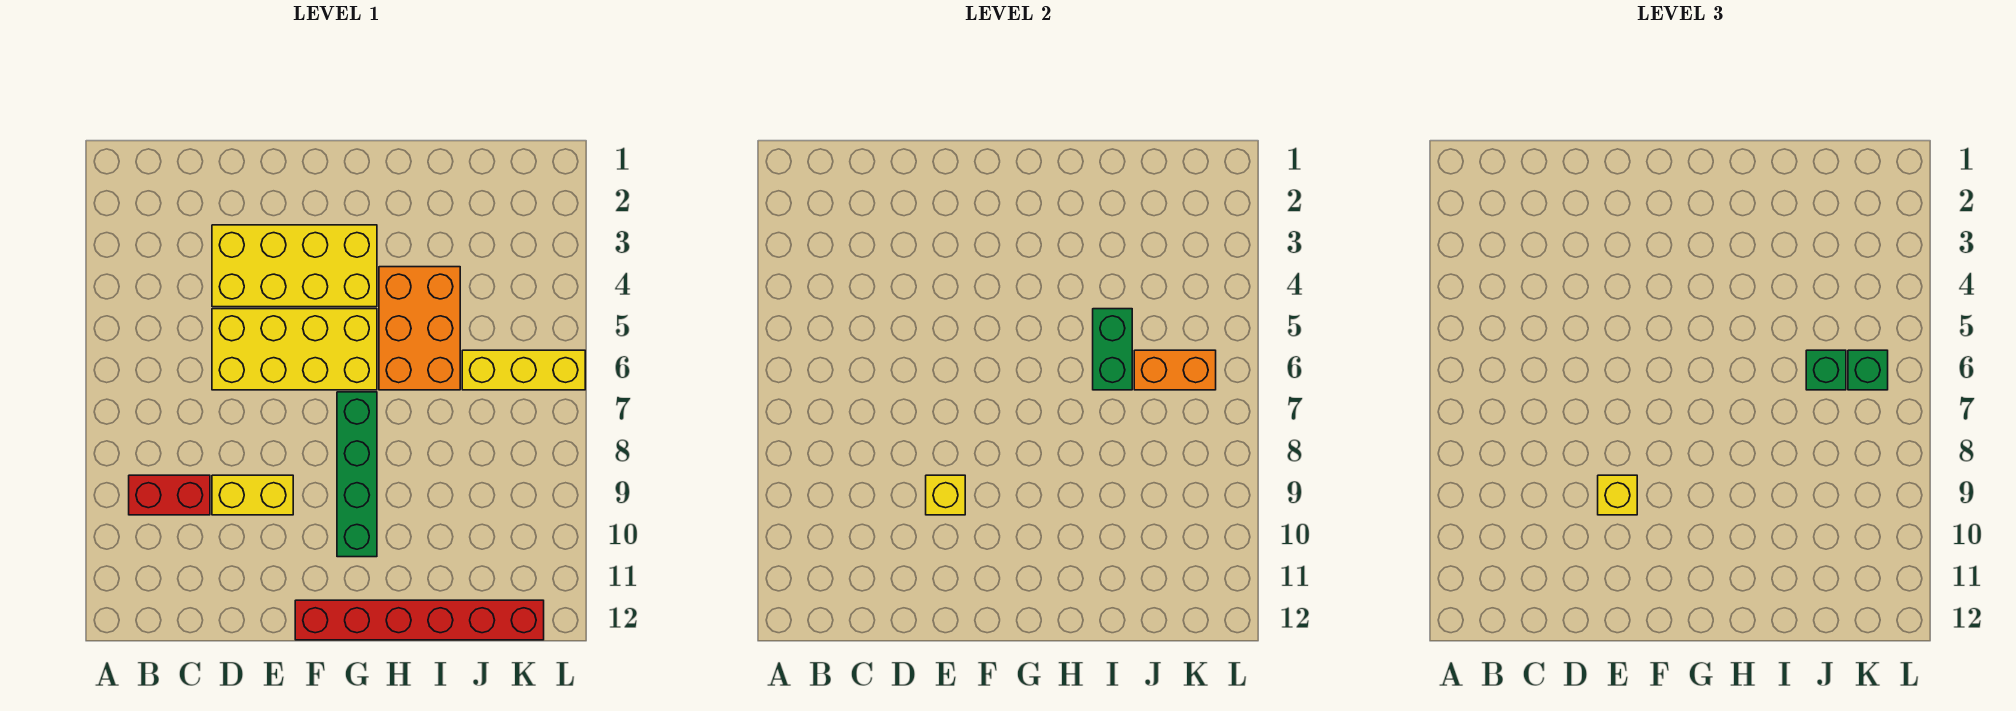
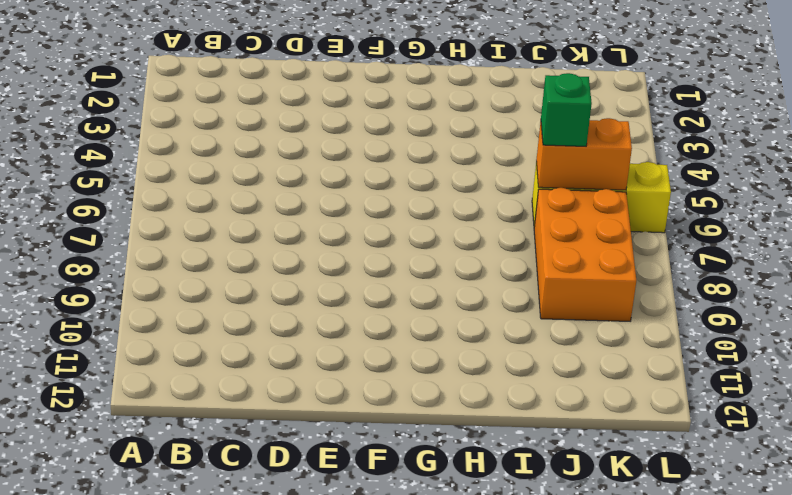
orange brick J7:K9 level 1 -> orange brick H4:I6 level 1
none -> red brick B9:C9 level 1
none -> yellow brick D3:G4 level 1
none -> yellow brick D5:G6 level 1

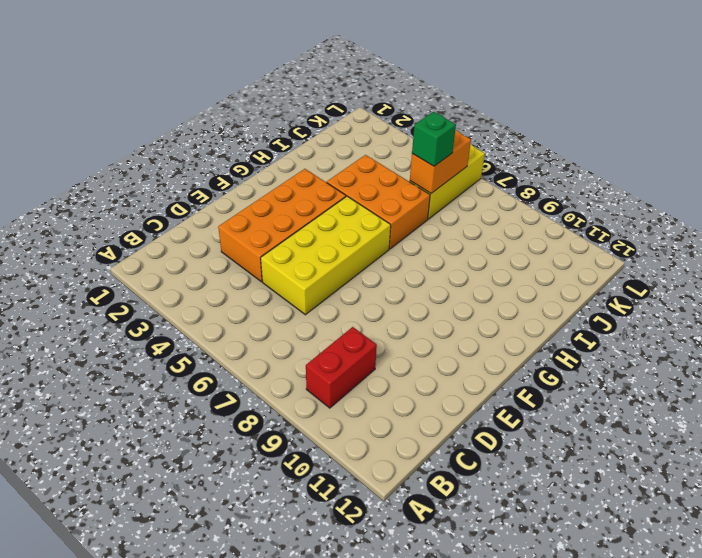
orange brick D3:G4 level 1 -> yellow brick D3:G4 level 1
none -> yellow brick D9:E9 level 1
none -> red brick F12:K12 level 1
none -> green brick G7:G10 level 1

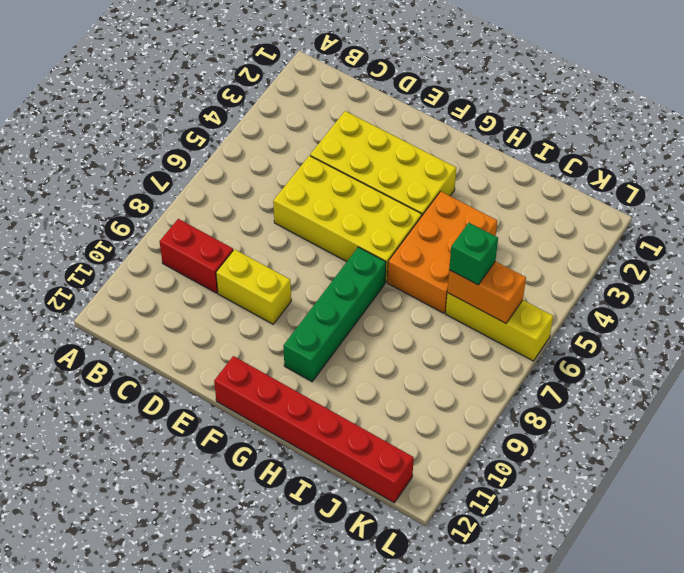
none -> yellow brick E9 level 2
none -> green brick I5:I6 level 2
none -> yellow brick E9 level 3

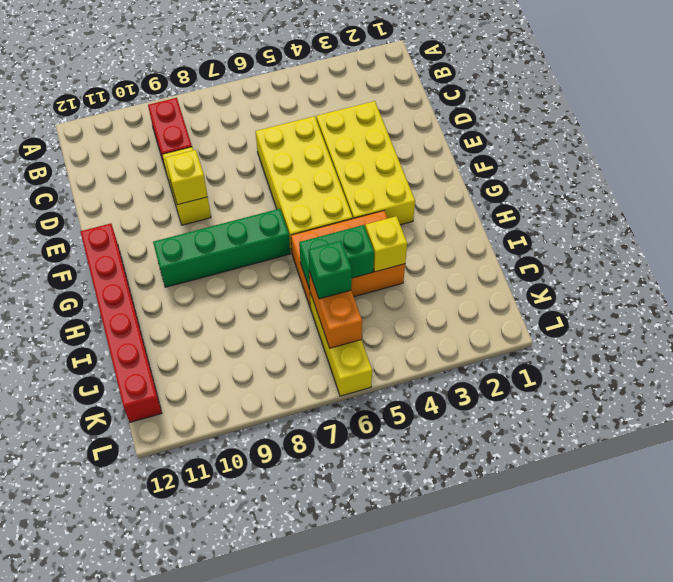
yellow brick I4 level 2 -> yellow brick E9 level 3
none -> green brick K6 level 3

